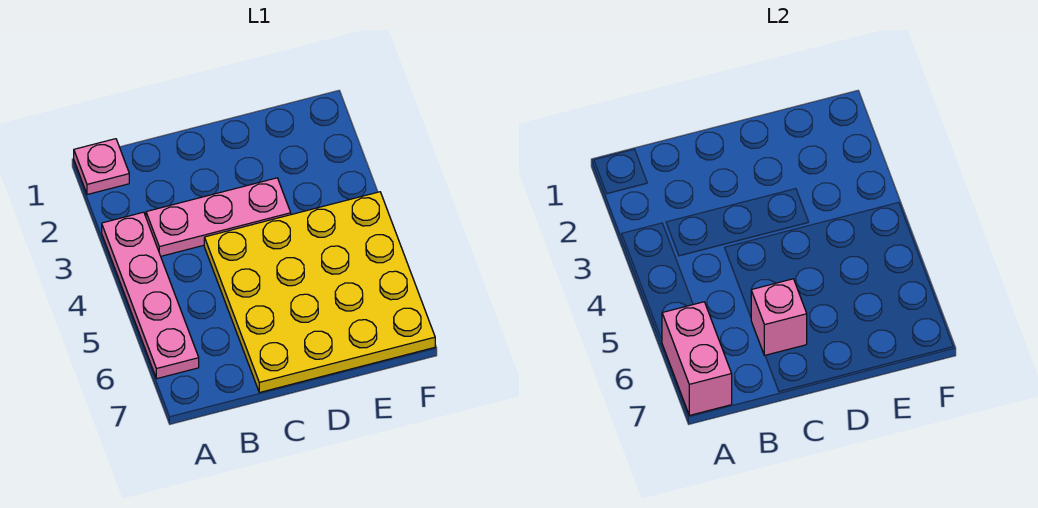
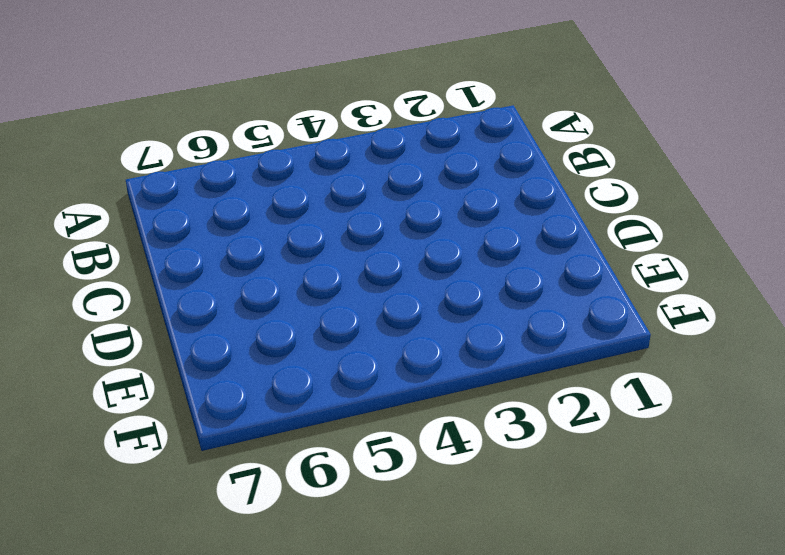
none -> pink plate A1 level 1
none -> pink plate A3:A6 level 1

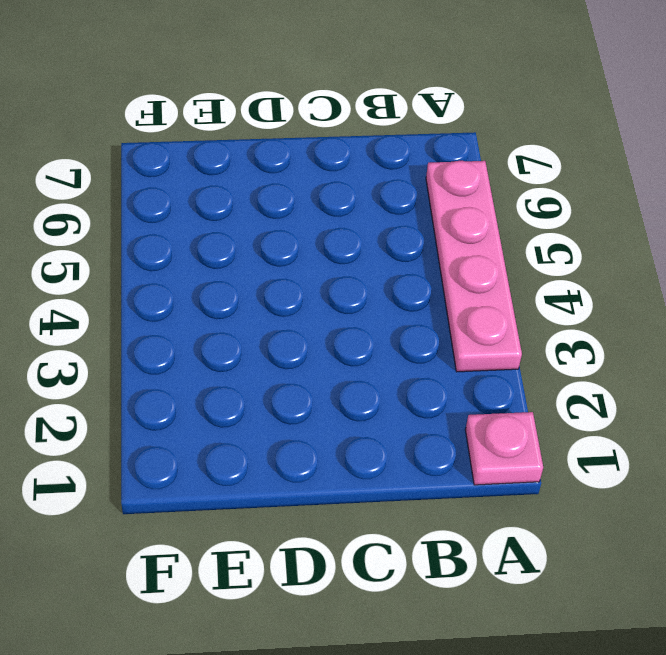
none -> pink plate B3:D3 level 1
none -> yellow plate C4:F7 level 1

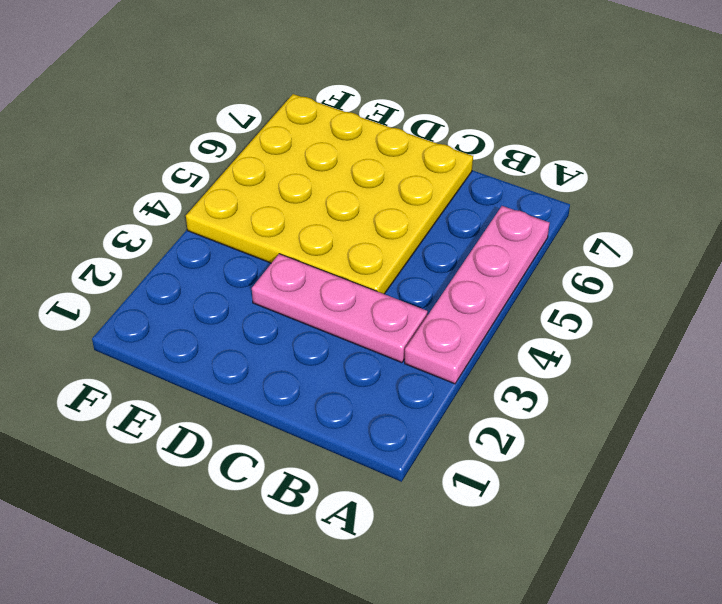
none -> pink plate A1 level 1
none -> pink brick A6:A7 level 2

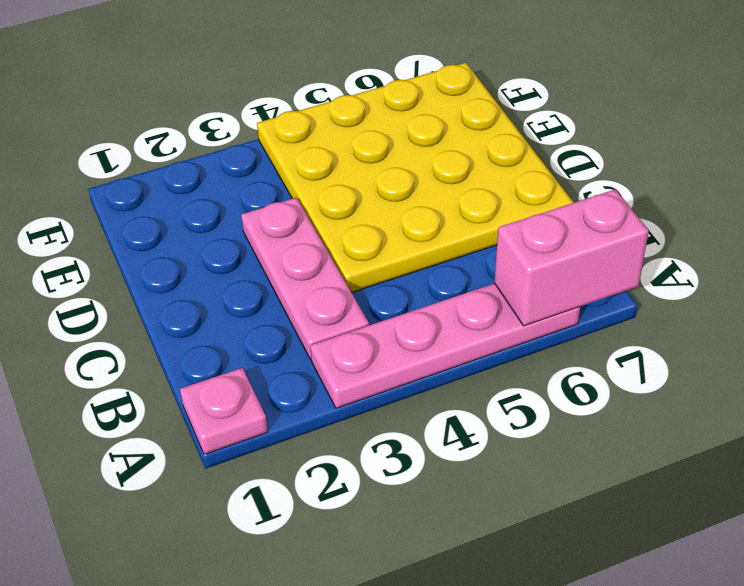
none -> pink brick C6 level 2

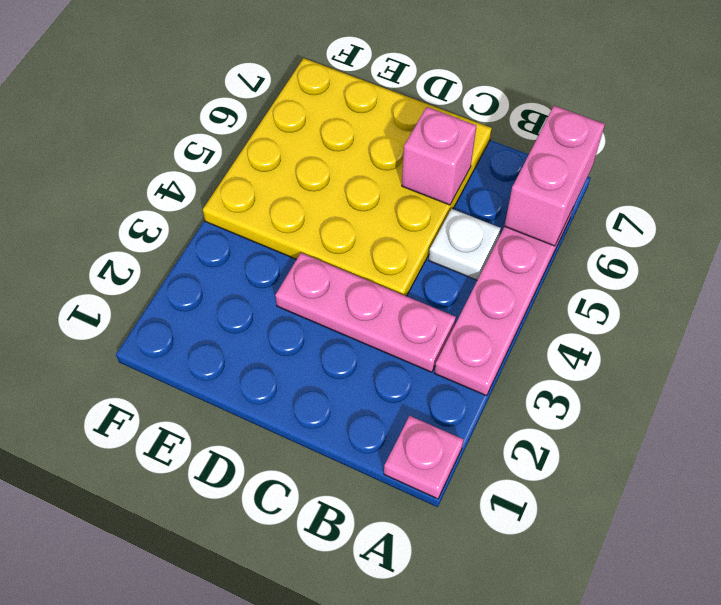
white plate B5 level 1 -> none

